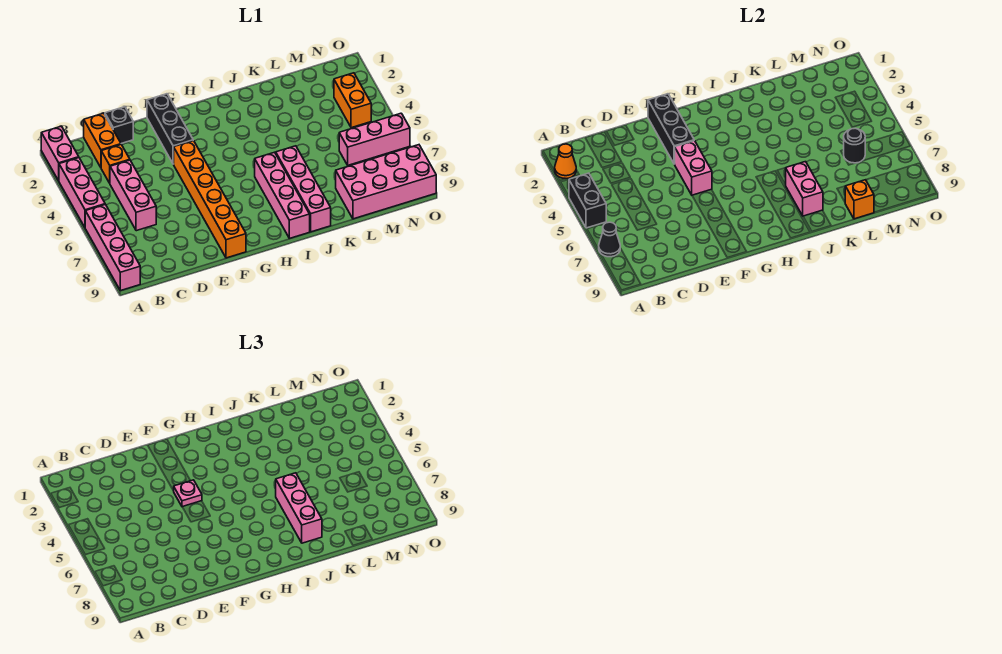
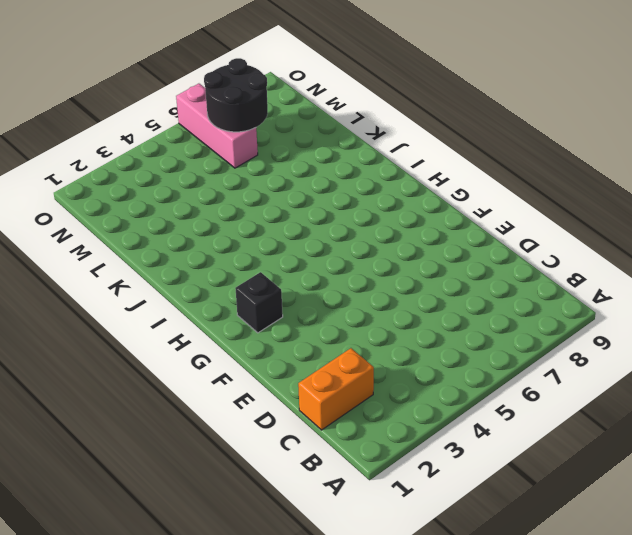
black brick G2 level 1 -> black brick D1 level 1
black round brick M6:N7 level 2 -> black round brick M6 level 2
none -> pink brick A1:A2 level 1
none -> pink brick A3:A5 level 1
none -> pink brick A6:A9 level 1

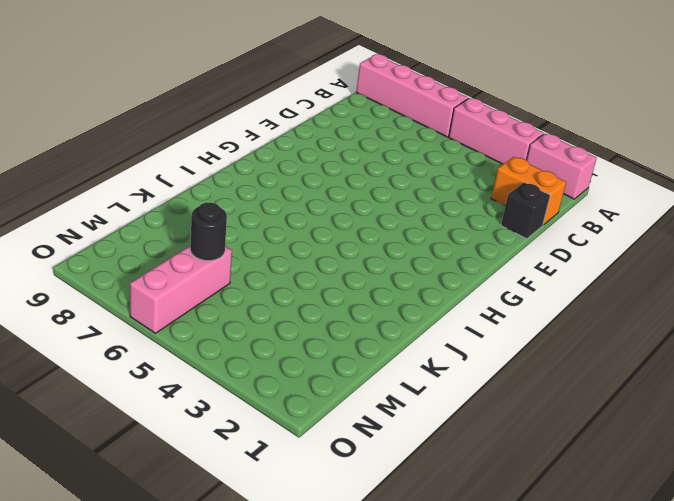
none -> orange brick C3 level 1
none -> pink brick C4:C6 level 1
none -> black brick F1:F3 level 1

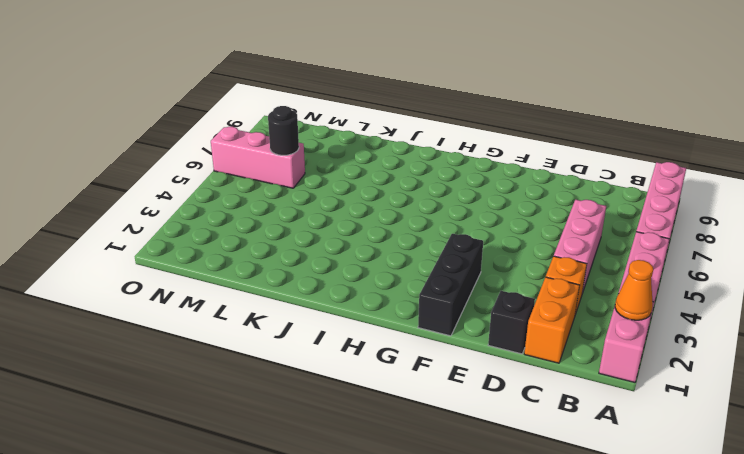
none -> orange brick F4:F9 level 1
none -> pink brick I6:I9 level 1
none -> pink brick J6:J9 level 1

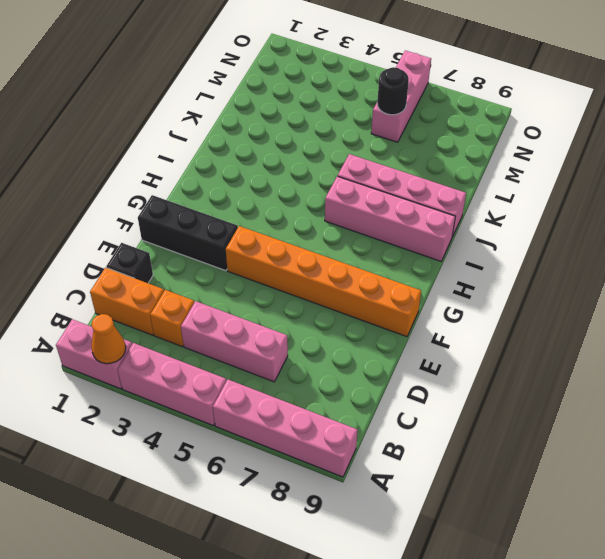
none -> pink brick L8:O9 level 1
none -> orange brick N3:N4 level 1
none -> black brick A4:A5 level 2

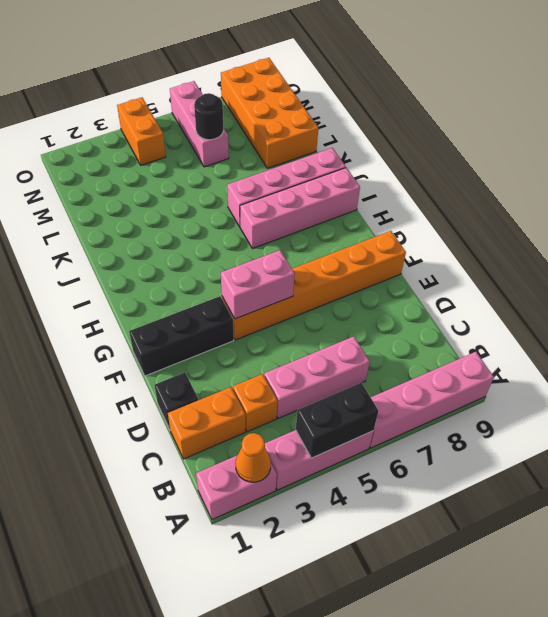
orange brick L8:O9 level 1 -> pink brick L8:O9 level 1
orange brick N4:O4 level 1 -> orange brick N3:N4 level 1
none -> black cone A7 level 2
none -> black brick F1:F3 level 2
none -> pink brick J7:J8 level 2

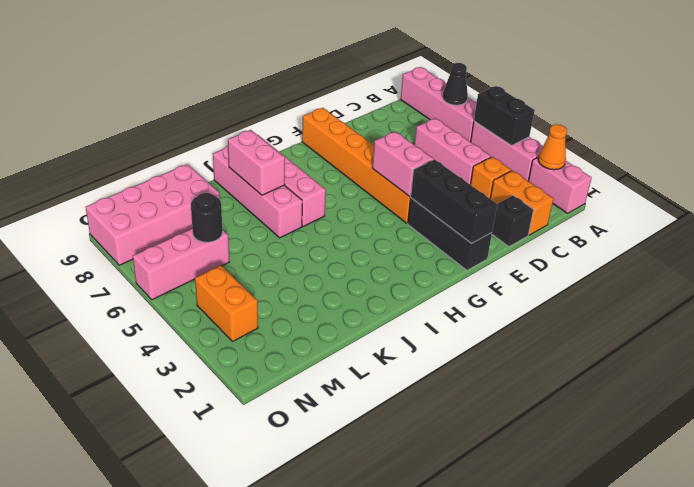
none -> orange brick L9 level 2
none -> pink plate F4 level 3
none -> pink brick J6:J8 level 3

